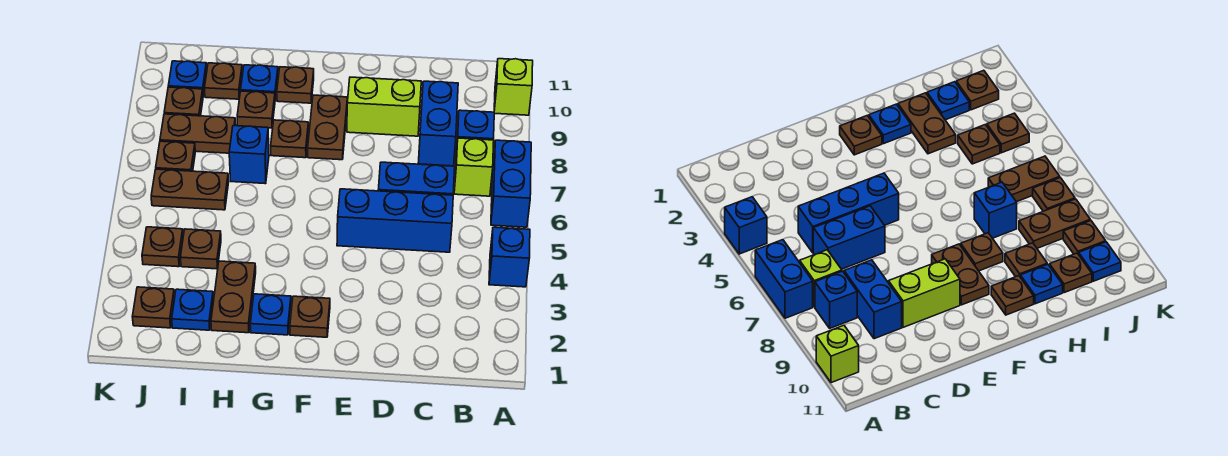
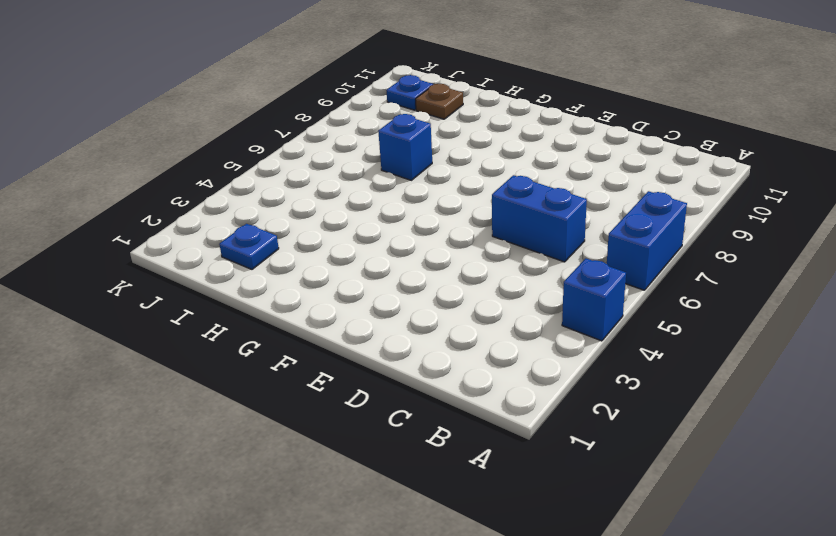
none -> lime brick A10 level 1
none -> lime brick B7 level 1
none -> blue brick B8 level 1

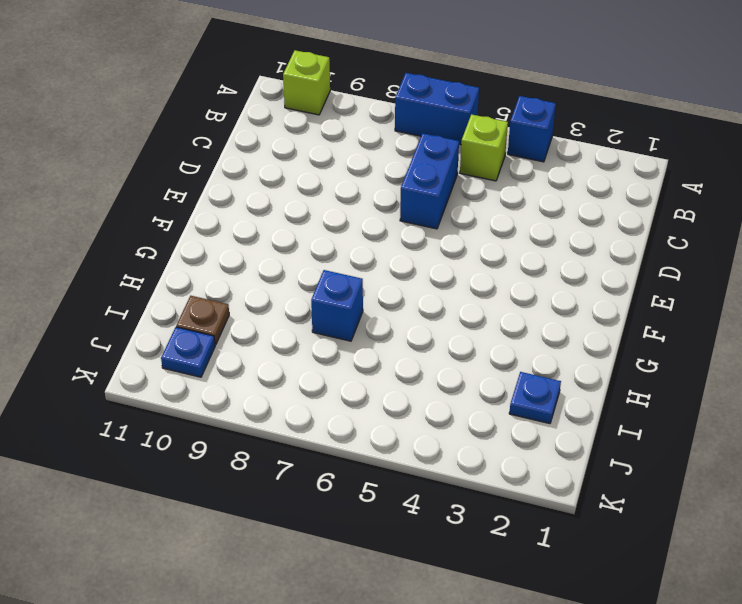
lime brick B5 level 1 -> lime brick B7 level 1
none -> blue brick B8 level 1
none -> blue brick C5:E5 level 1
none -> blue brick C8:C9 level 1

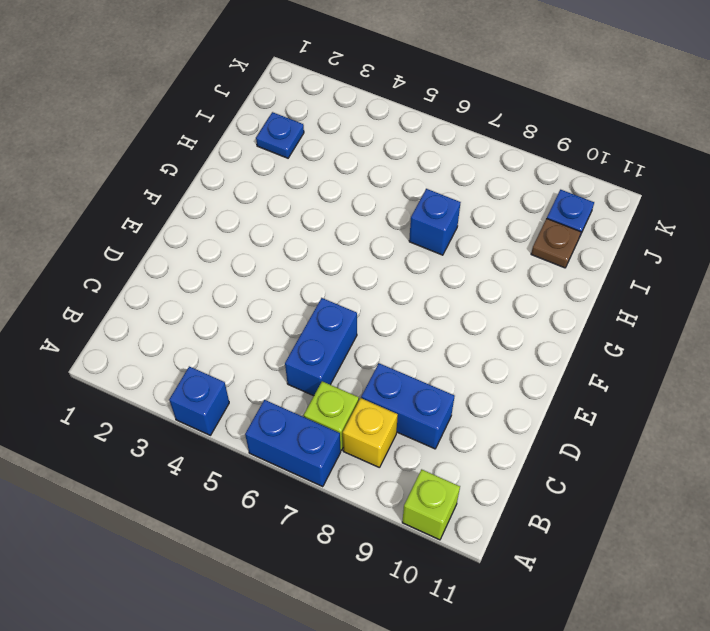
yellow brick B8 level 1 -> blue brick B8 level 1
none -> blue brick C5:E5 level 1
none -> lime brick D9:E9 level 1
none -> brown plate F2 level 1

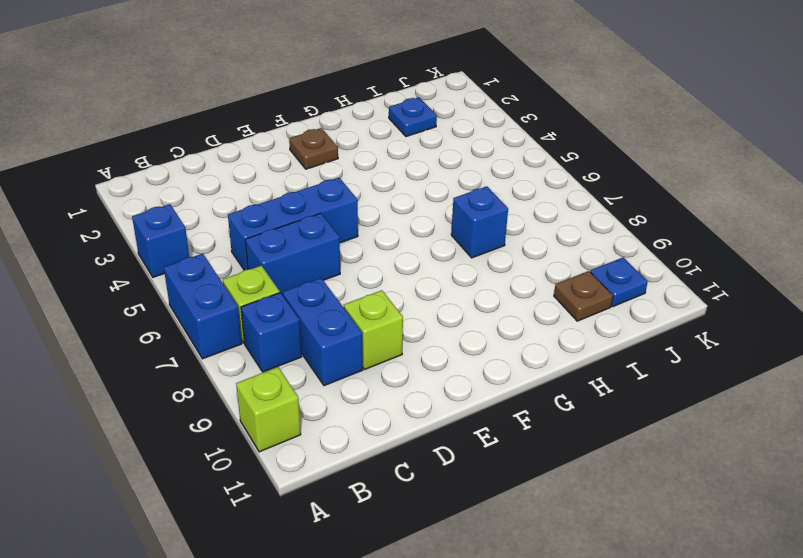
lime brick D9 level 1 -> lime brick D9:E9 level 1
none -> brown plate F8:F9 level 1
none -> blue plate G2 level 1
none -> brown plate G8 level 1

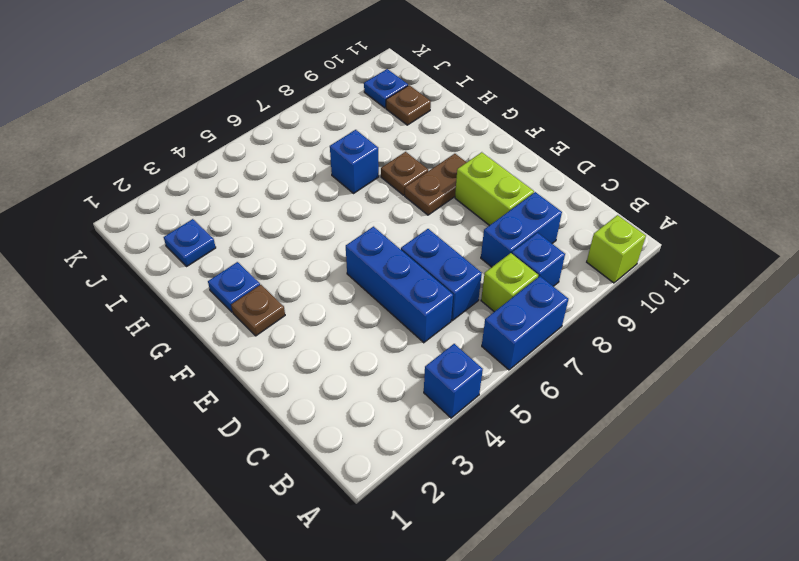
none -> brown plate G10 level 1
none -> brown plate H2:H3 level 1
none -> brown plate H9 level 1

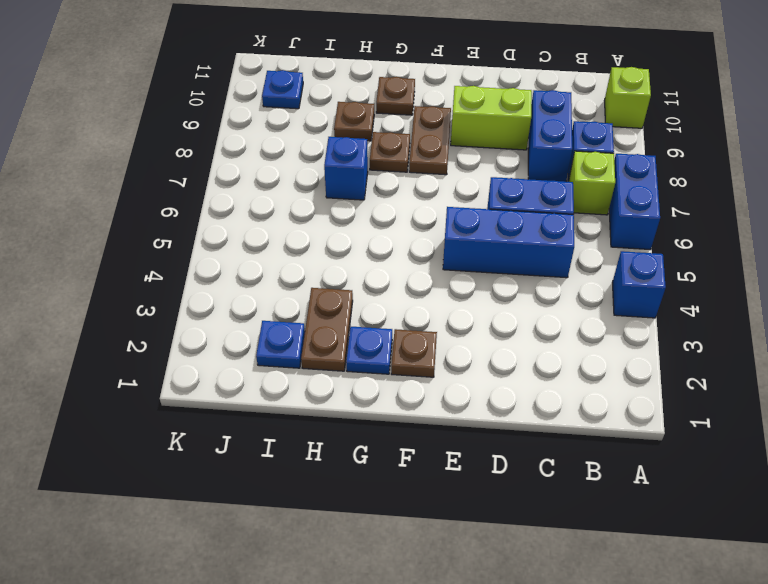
none -> blue plate H10 level 1
none -> brown plate I4 level 1
none -> brown plate I6:J6 level 1

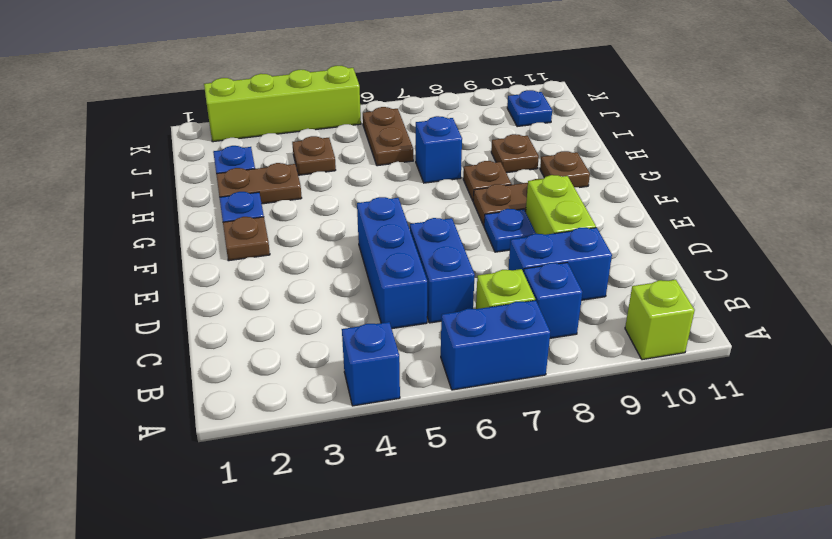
blue plate E8 level 1 -> blue plate H10 level 1
lime brick K2:K5 level 1 -> none
none -> brown plate I8:J8 level 1
none -> brown plate I10 level 1
none -> brown plate J2 level 1

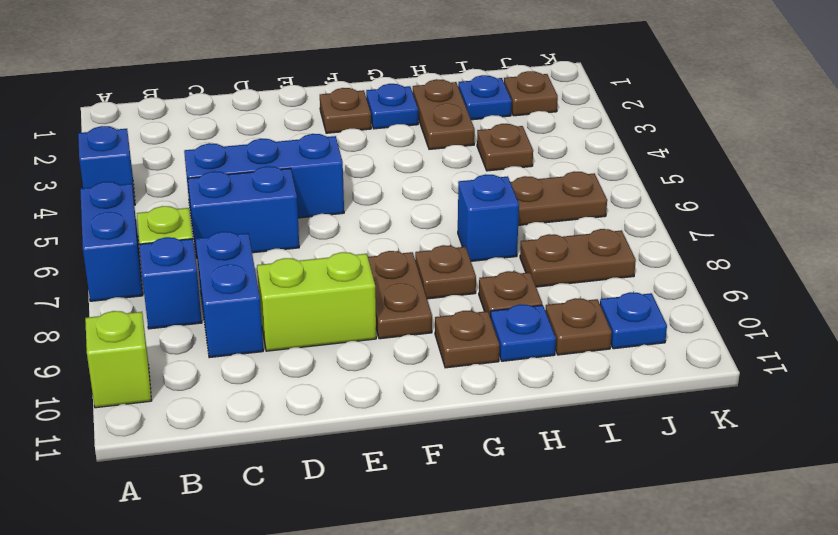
none -> brown plate J4 level 1
none -> brown plate J7 level 1
none -> brown plate J9 level 1

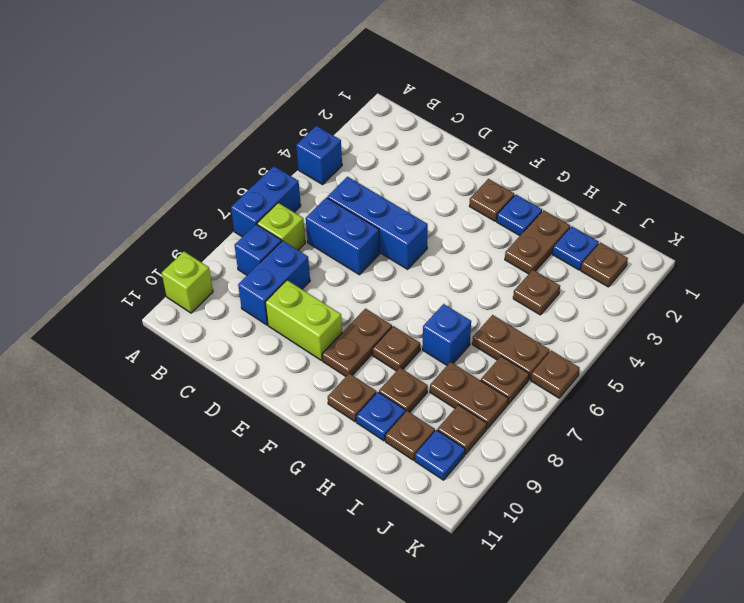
brown plate K6 level 1 -> brown plate J4 level 1

